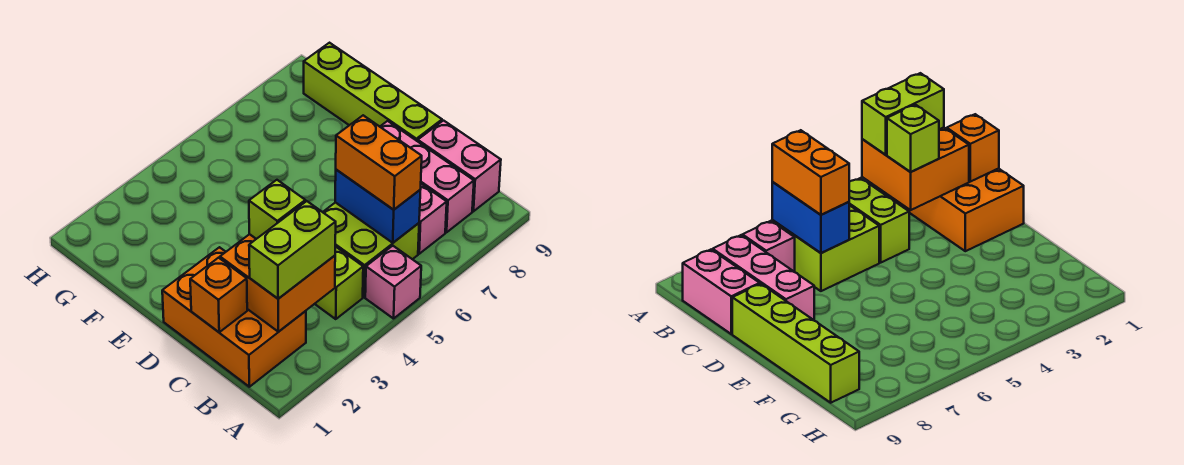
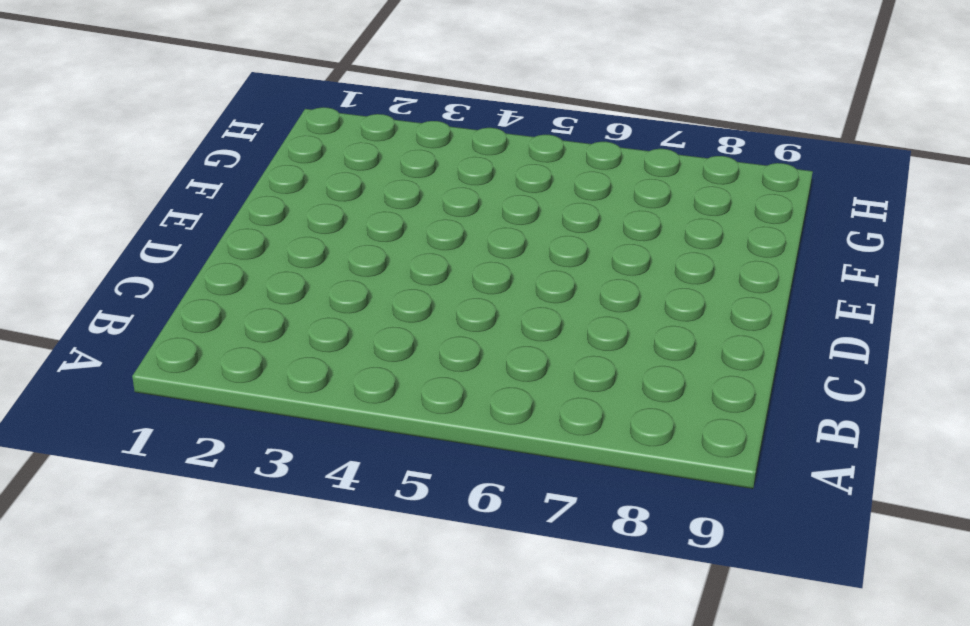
none -> pink brick A5 level 1
none -> orange brick B1:D2 level 1
none -> lime brick B4:C4 level 1

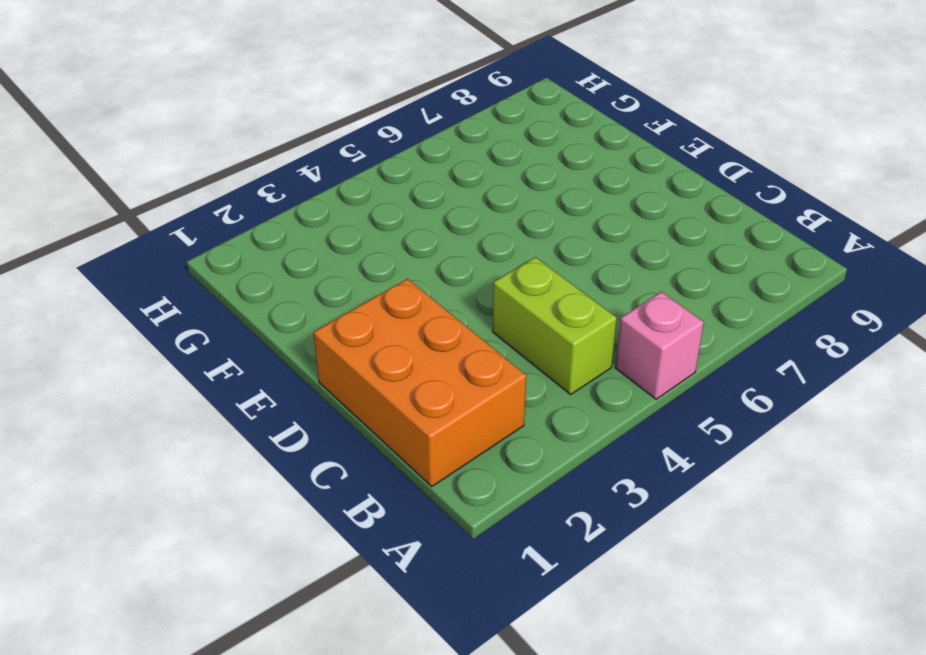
none -> lime brick B5:C6 level 1
none -> pink brick B7 level 1
none -> pink brick B8:D8 level 1

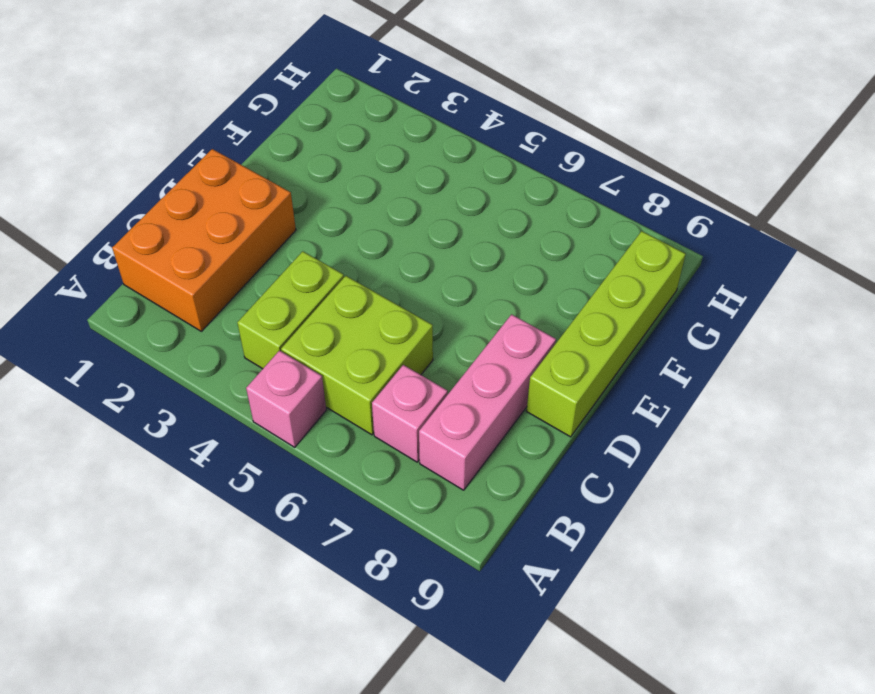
none -> pink brick B9:C9 level 1
none -> orange brick B2:C3 level 2
none -> blue brick B6:C6 level 2

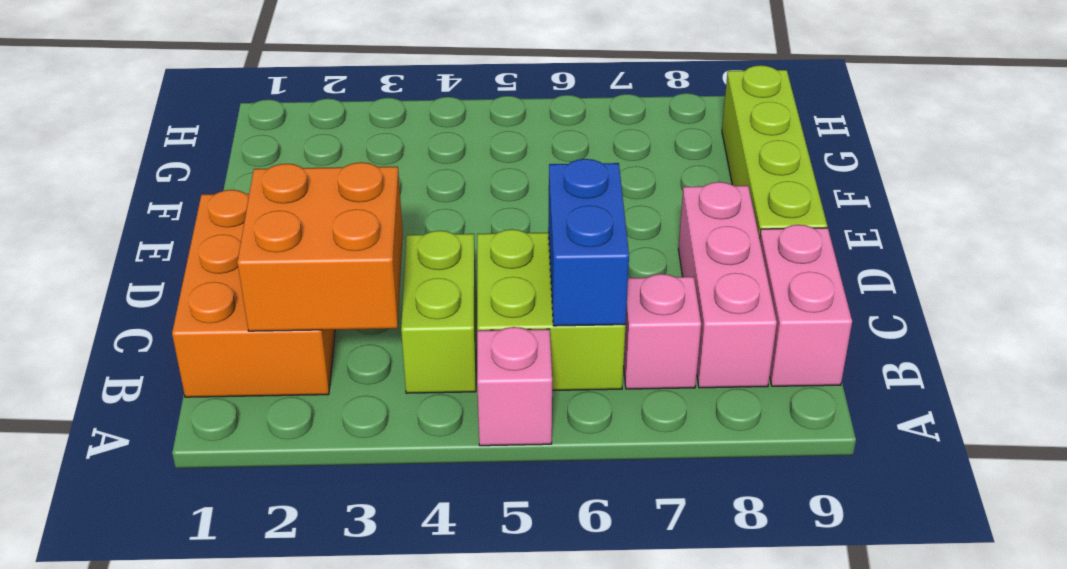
none -> orange brick C1 level 2
none -> lime brick B2:B3 level 3
none -> orange brick B6:C6 level 3

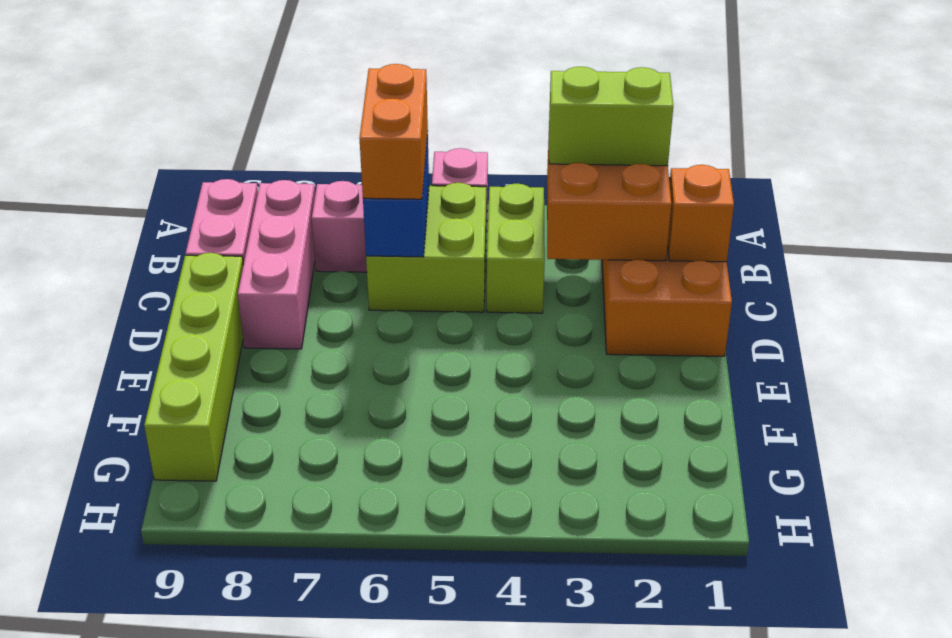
none -> lime brick C3 level 3

